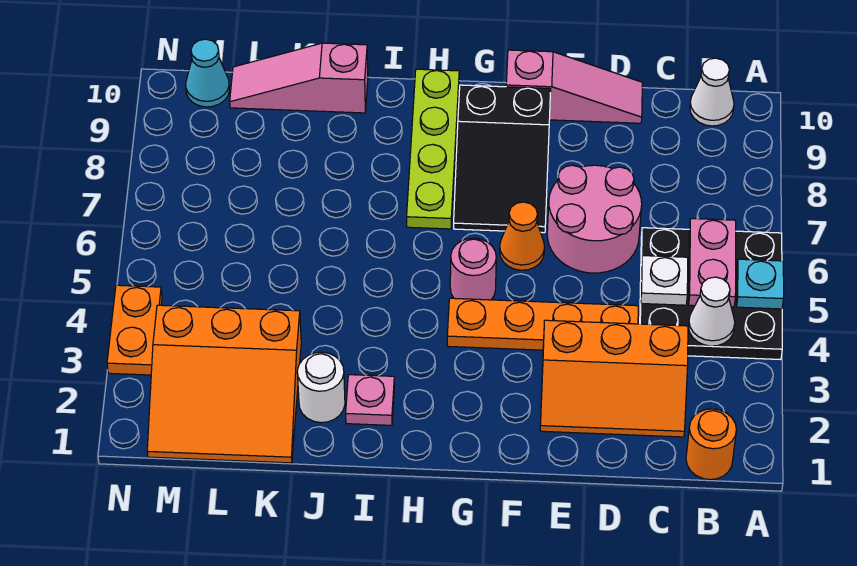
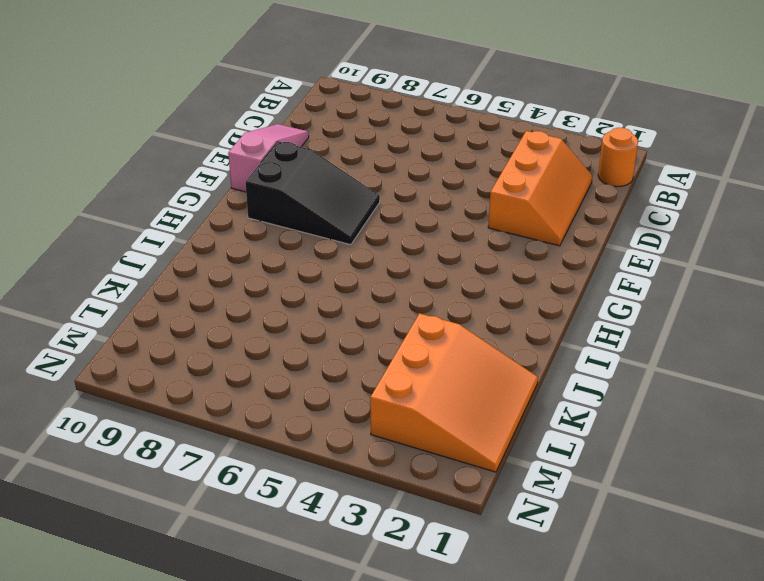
none -> black plate A4:C6 level 1
none -> white cone B10 level 1
none -> orange plate D4:G4 level 1

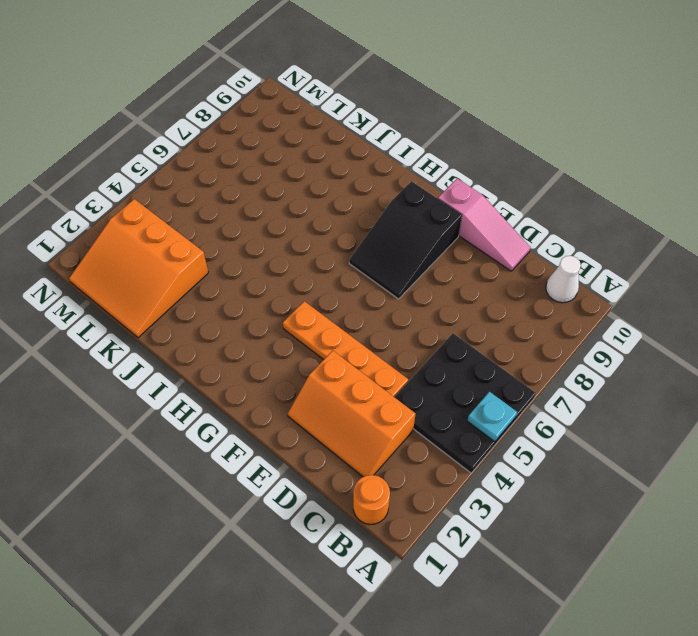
none -> pink round brick D6:E7 level 1
none -> orange cone F6 level 1
none -> pink round brick G5 level 1

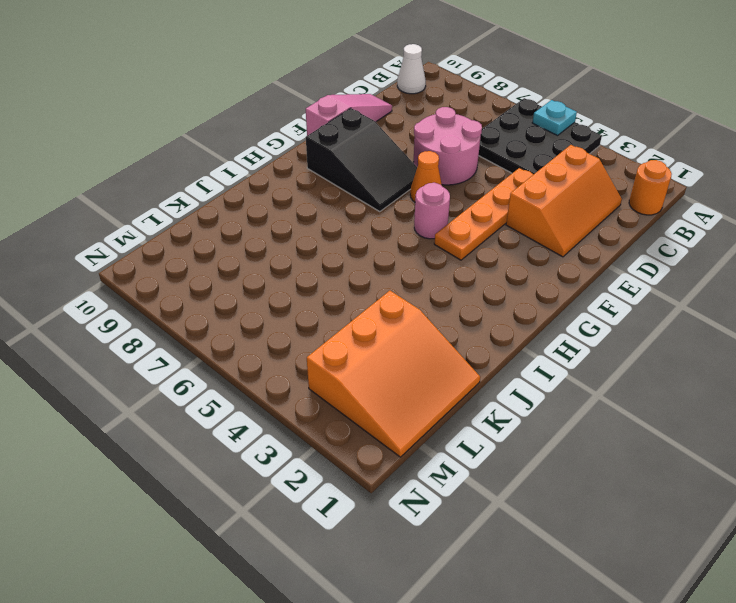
none -> lime plate H7:H10 level 1
none -> pink plate I2 level 1
none -> white round brick J2 level 1

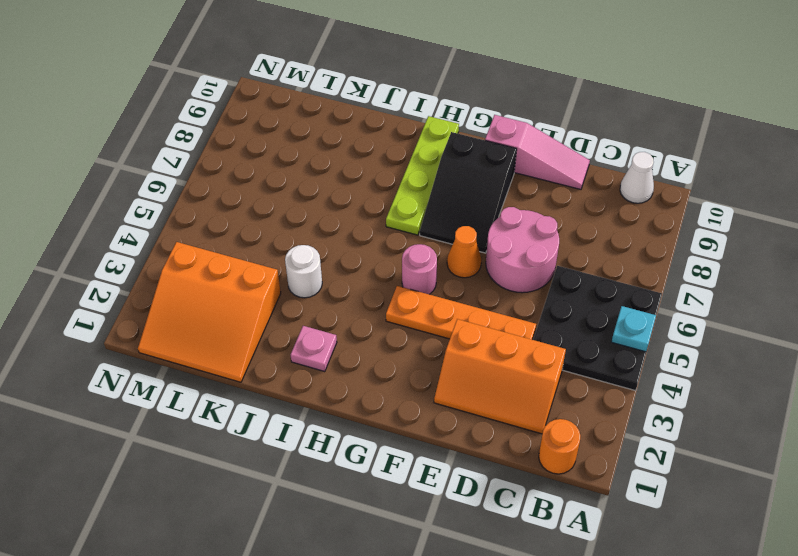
white round brick J4 level 1 -> white round brick J2 level 1
none -> pink slope J10:L10 level 1 top J
none -> cyan cone M10 level 1
none -> orange plate N3:N4 level 1

